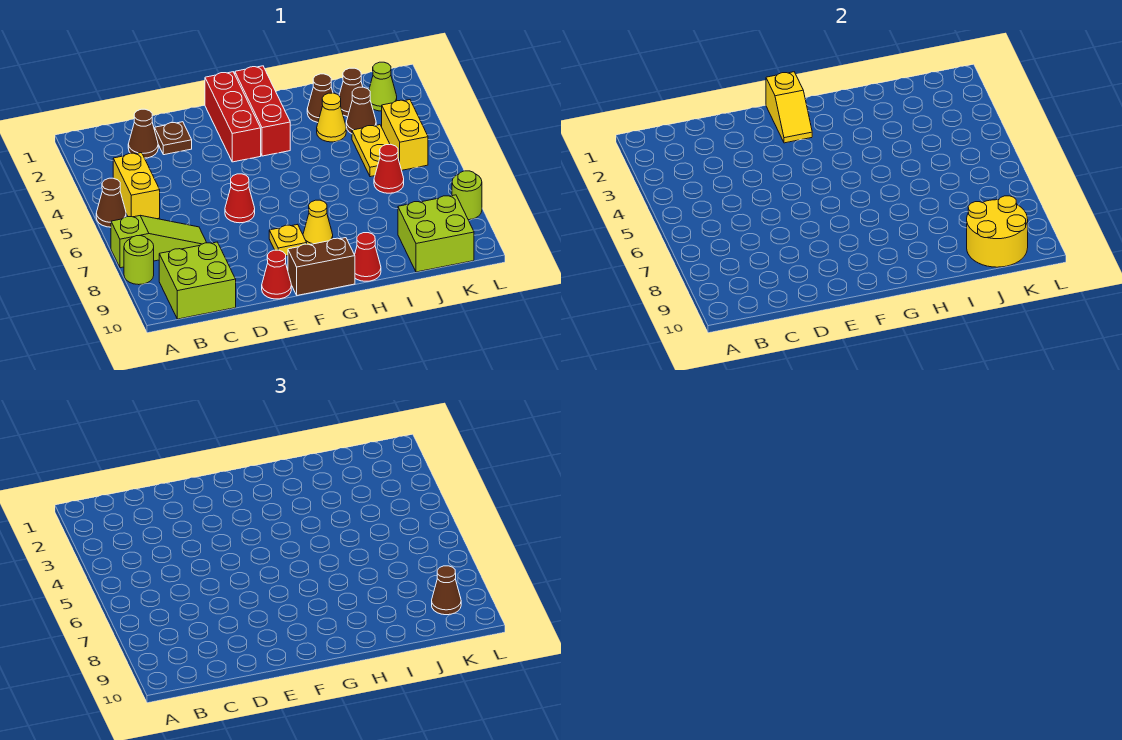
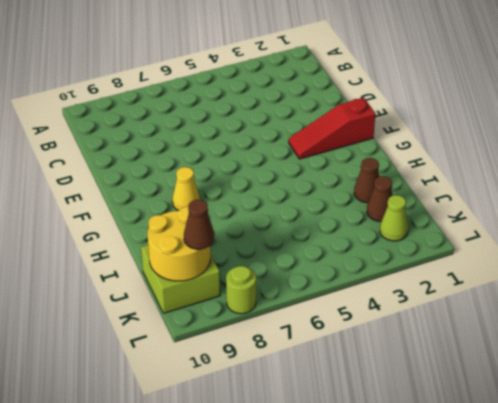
red slope F1:F3 level 1 top 1 -> red brick F1:F3 level 1
none -> brown cone A5 level 1
none -> lime slope A7:C7 level 1 top A
none -> lime round brick A8 level 1

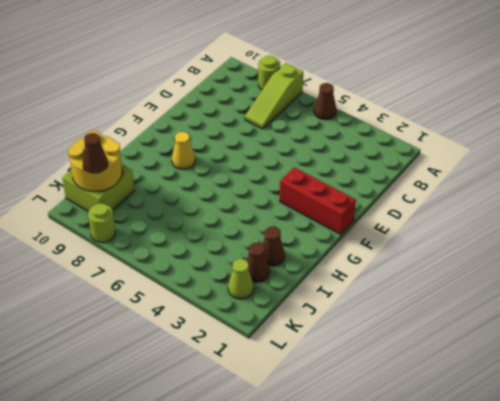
none -> yellow brick B4:B5 level 1
none -> lime brick B9:C10 level 1
none -> brown cone C2 level 1

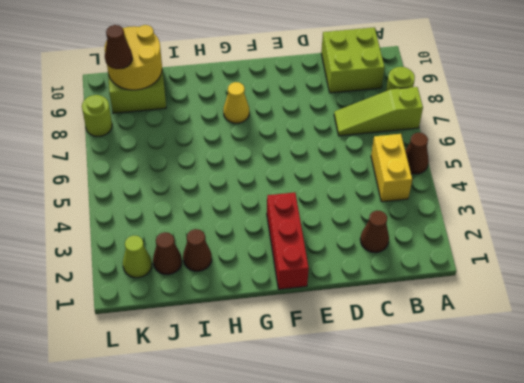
none -> brown plate D2 level 1
none -> red cone E6 level 1
none -> red cone E10 level 1

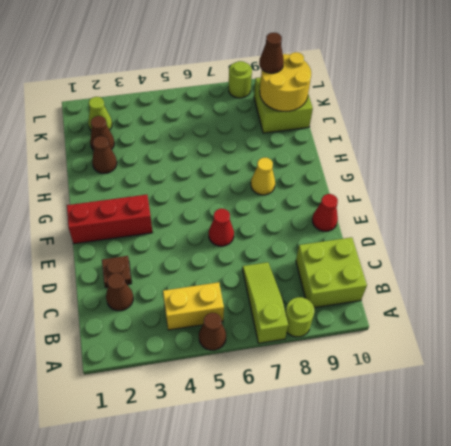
none -> yellow plate F8 level 1
none -> brown brick F10:G10 level 1
none -> red brick G1:G3 level 1

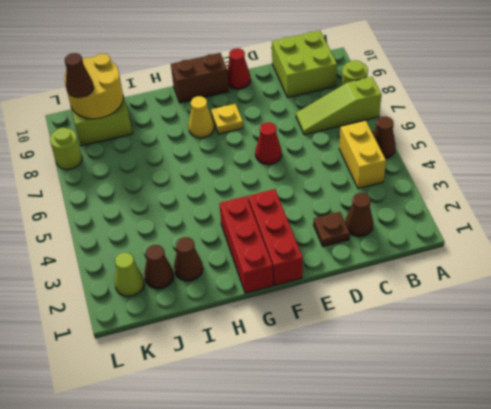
none -> red cone H10 level 1
none -> yellow cone I3 level 1
none -> brown cone J3 level 1

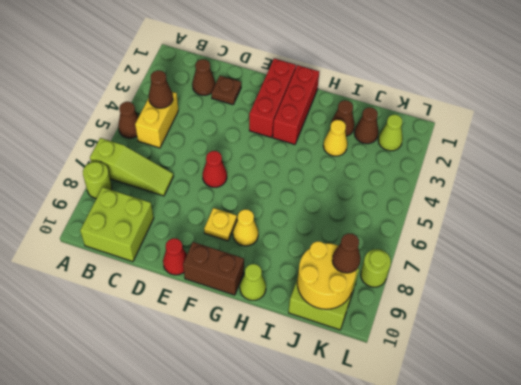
brown cone B4 level 2 -> brown cone J3 level 1
lime cone H10 level 1 -> red cone H10 level 1
none -> yellow plate J4:J5 level 1
none -> red cone J6 level 1
none -> yellow brick K4:K5 level 1

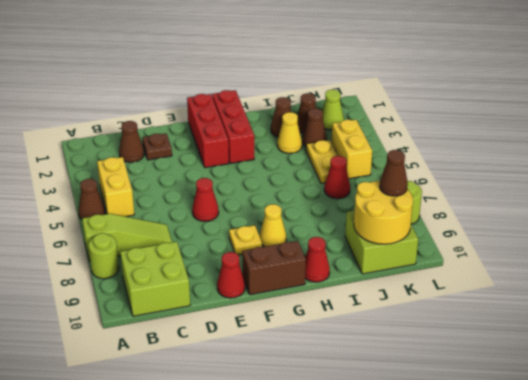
none -> yellow slope F1:F2 level 2 top 1

